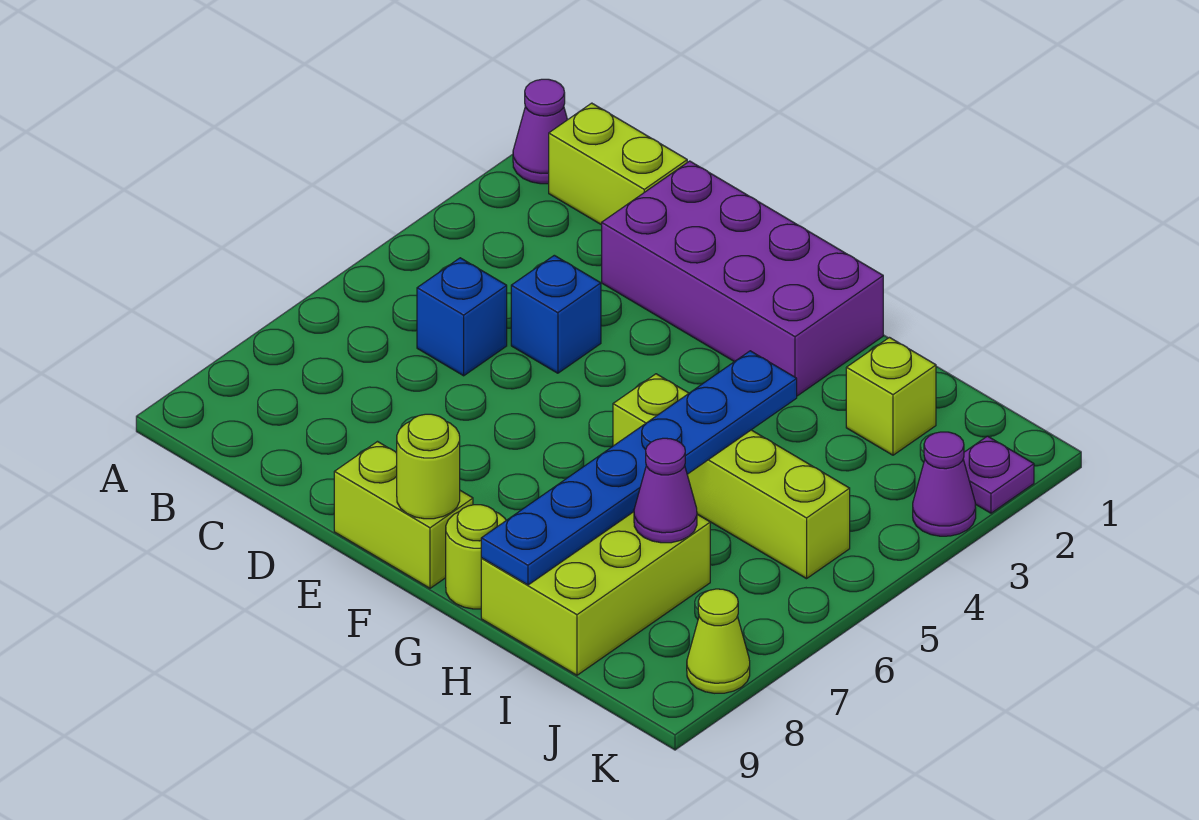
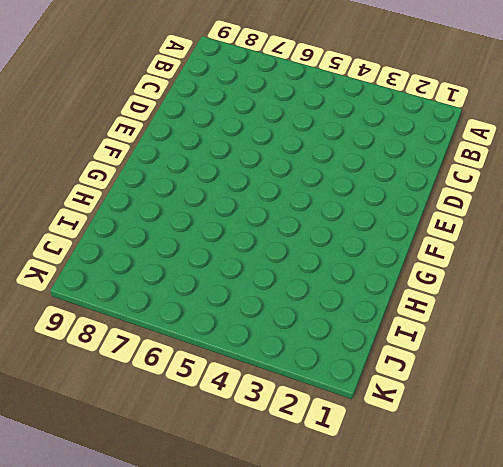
none -> purple cone A1 level 1
none -> lime brick B1:C1 level 1
none -> blue brick C5 level 1

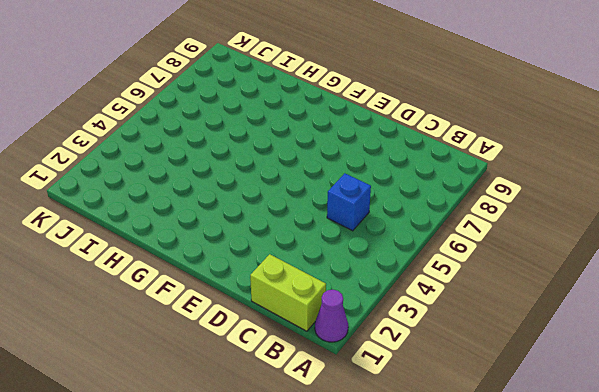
none -> purple brick D1:G2 level 1
none -> blue brick D4 level 1
none -> lime brick E9:F9 level 1

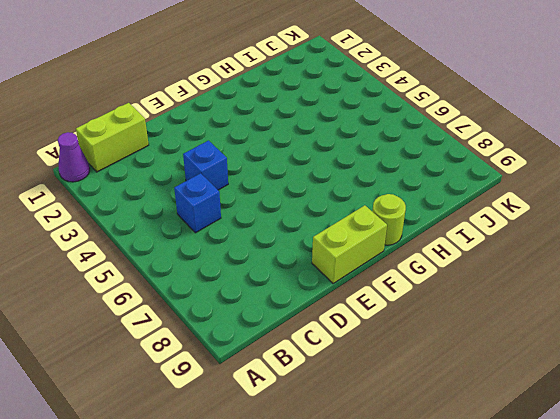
none -> purple brick D1:G2 level 1
none -> lime brick G5:J5 level 1
none -> lime brick H7:I9 level 1

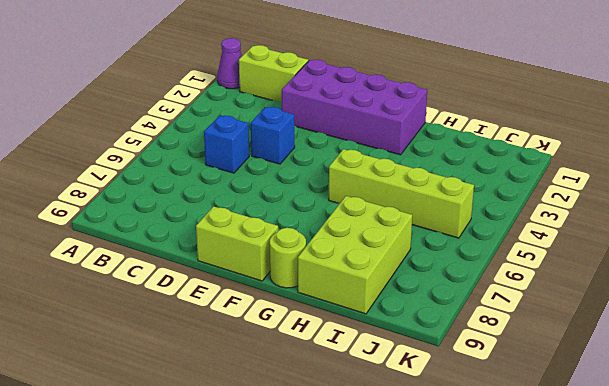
none -> lime brick I2 level 1
none -> purple plate K2 level 1
none -> purple cone K3 level 1

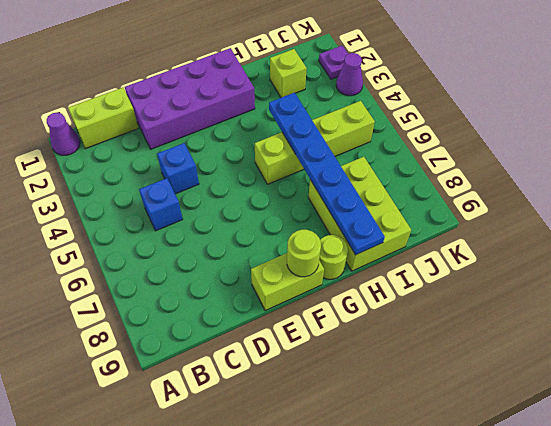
none -> lime cone K8 level 1
none -> purple cone I7 level 2

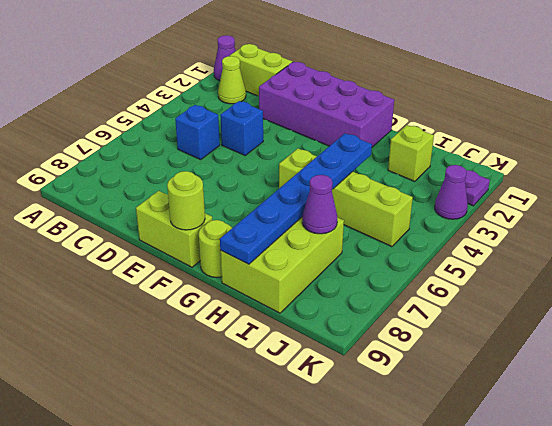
lime cone B2 level 1 -> lime cone K8 level 1

